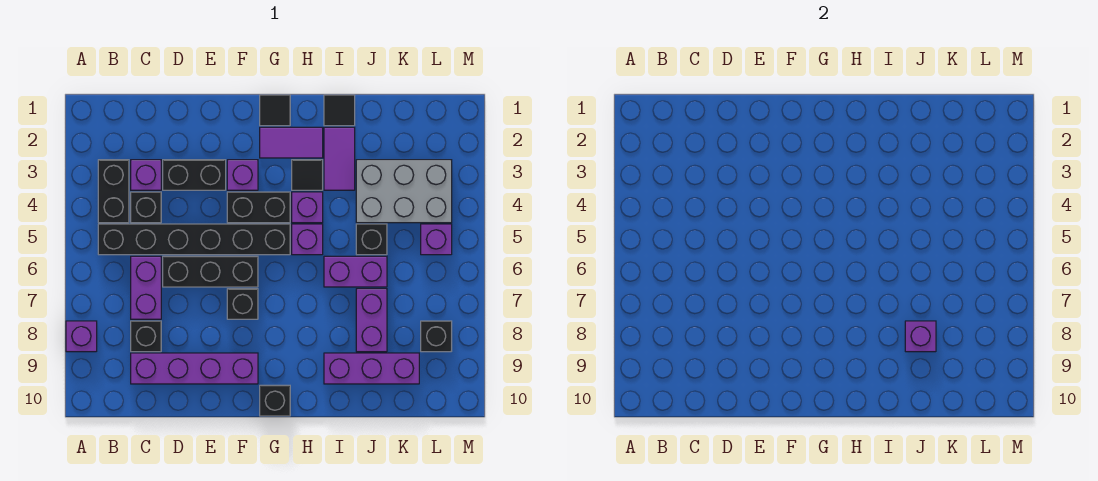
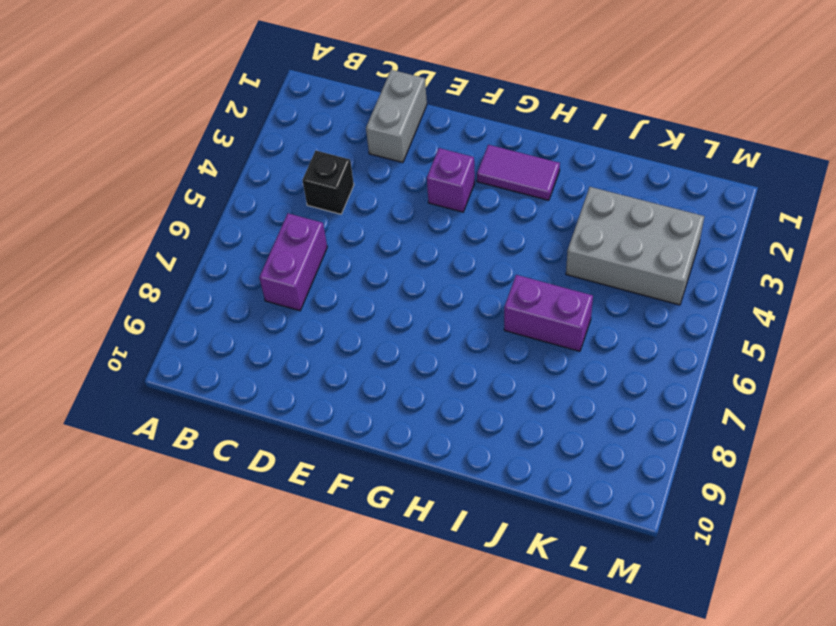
grey brick D1:D2 level 1 -> none
none -> purple brick A8 level 1
none -> black brick B3:B4 level 1
none -> black brick B5:G5 level 1

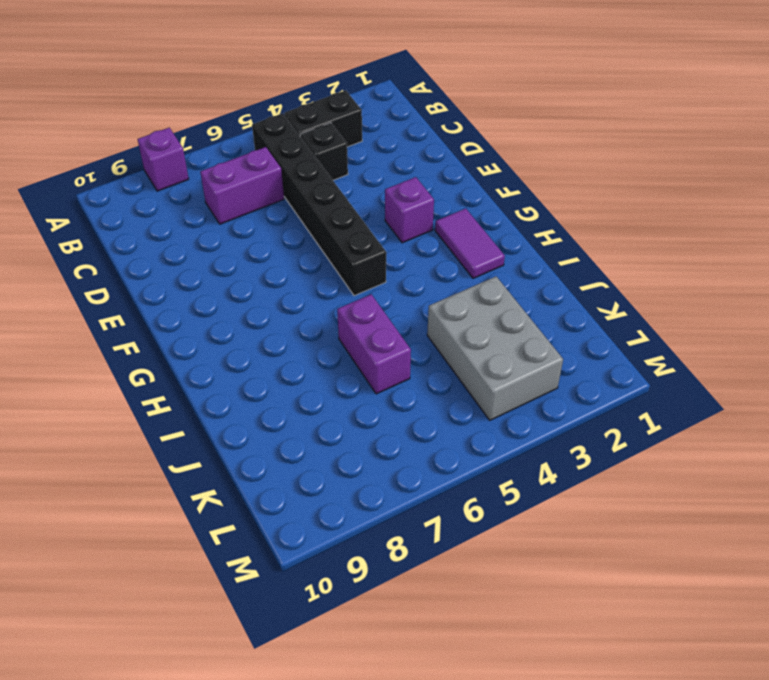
none -> purple brick C3 level 1
none -> black brick C8 level 1
none -> purple brick C9:F9 level 1

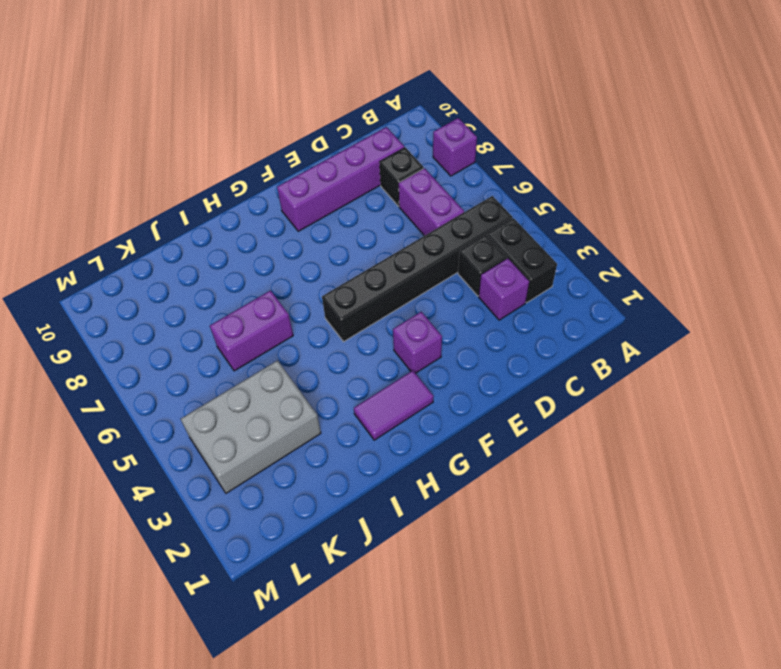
none -> black brick D3:E3 level 1
none -> black brick D6:F6 level 1
none -> black brick F4:G4 level 1

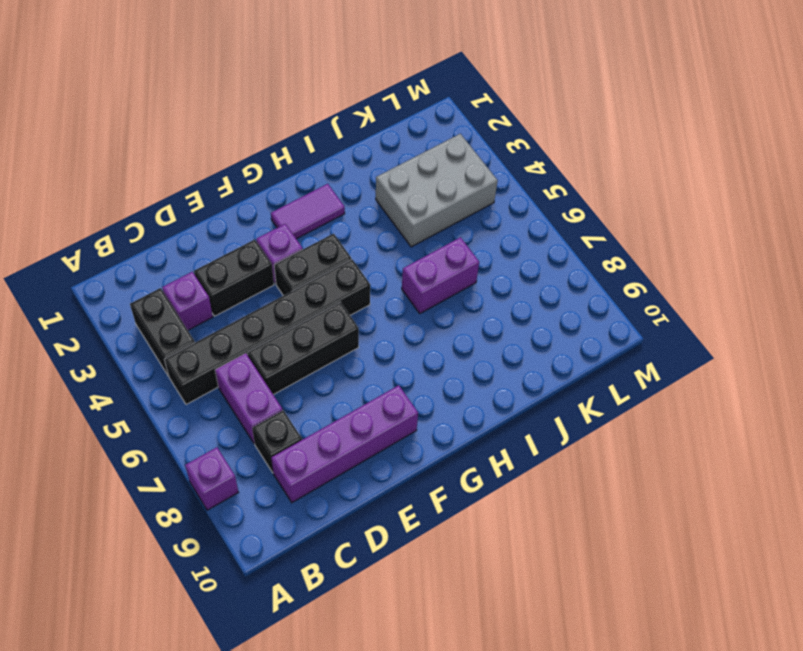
none -> black brick C4 level 1
none -> black brick F7 level 1
none -> black tile G1 level 1

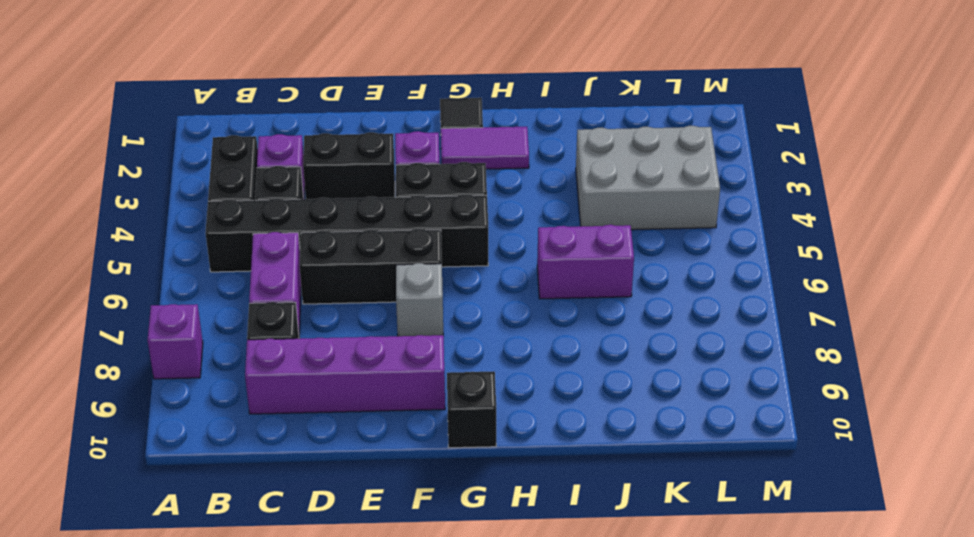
grey brick F7 level 1 -> black brick F7 level 1
none -> black tile H3 level 1
none -> purple brick H4 level 1
none -> purple brick H5 level 1

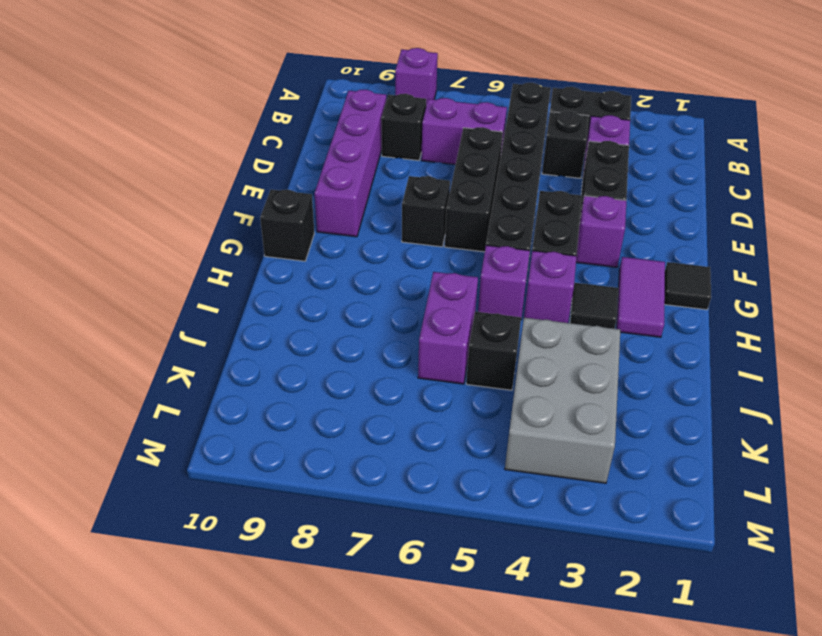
none -> black tile I1 level 1
none -> purple tile I2:I3 level 1
none -> purple brick I9:K9 level 1

